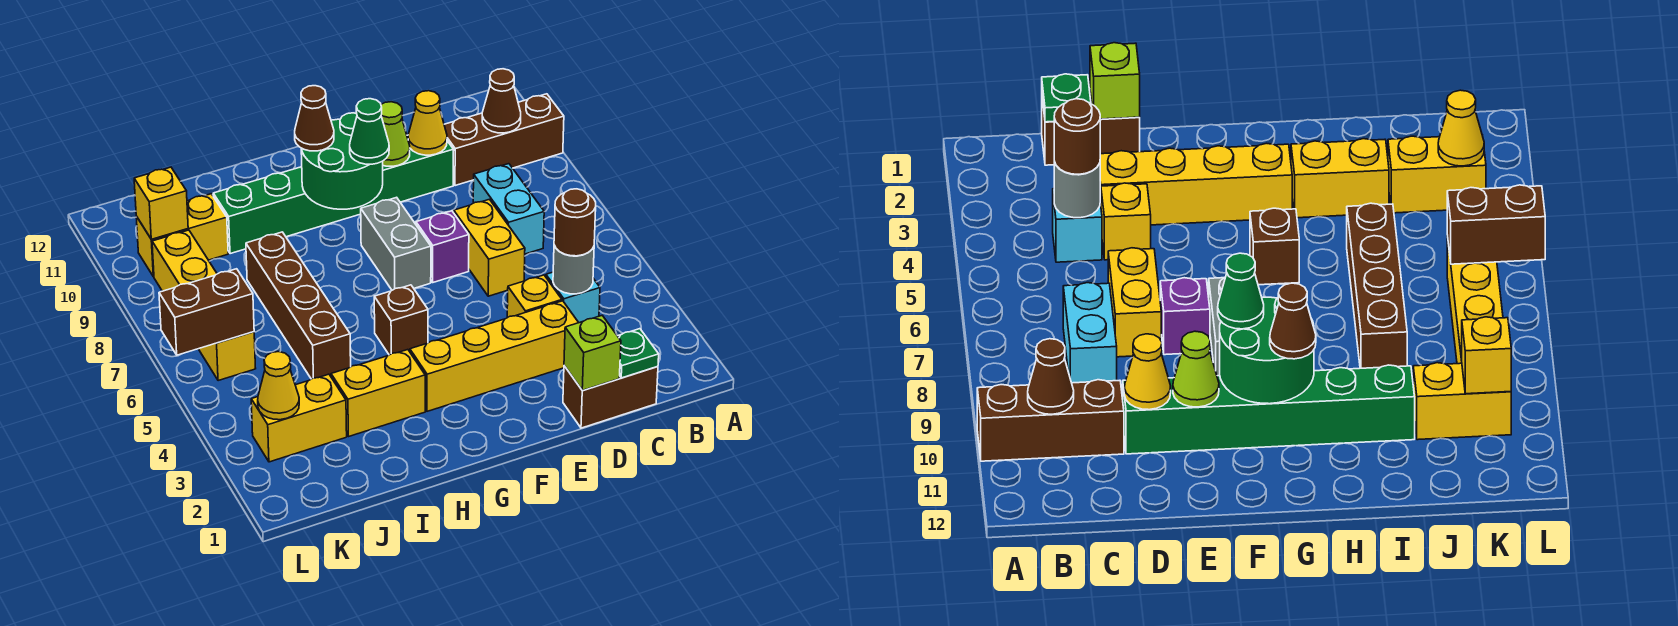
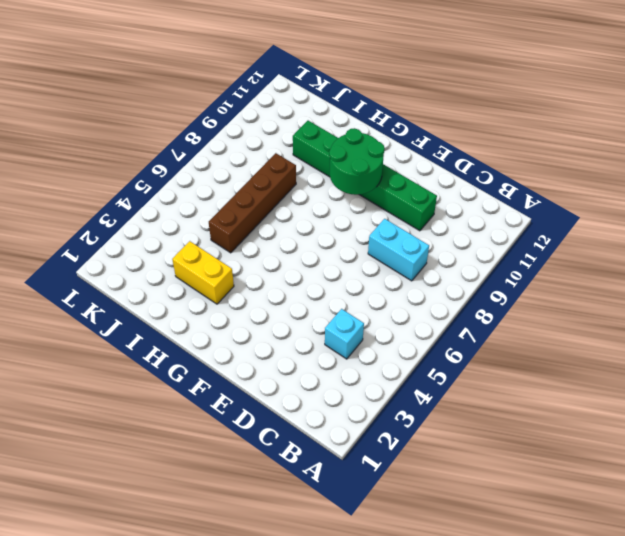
cyan brick C8:D8 level 1 -> cyan brick C7:C8 level 1
none -> brown brick A10:C10 level 1
none -> brown brick C1:D1 level 1
none -> yellow brick D3:G3 level 1

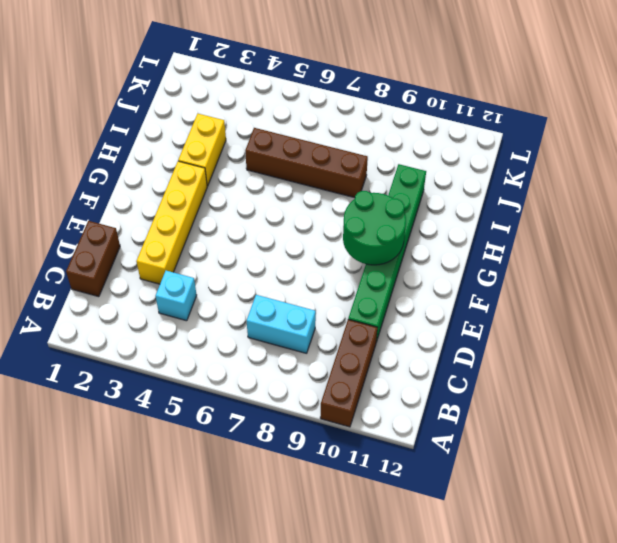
none -> yellow brick D4 level 1
none -> yellow brick D6:D7 level 1
none -> purple brick E7 level 1

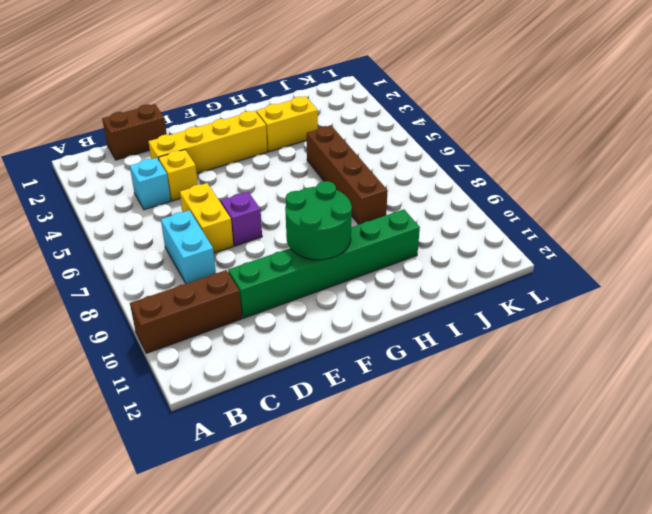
none -> grey brick F7:F8 level 1
none -> brown brick G5 level 1
none -> yellow brick J3:K3 level 1

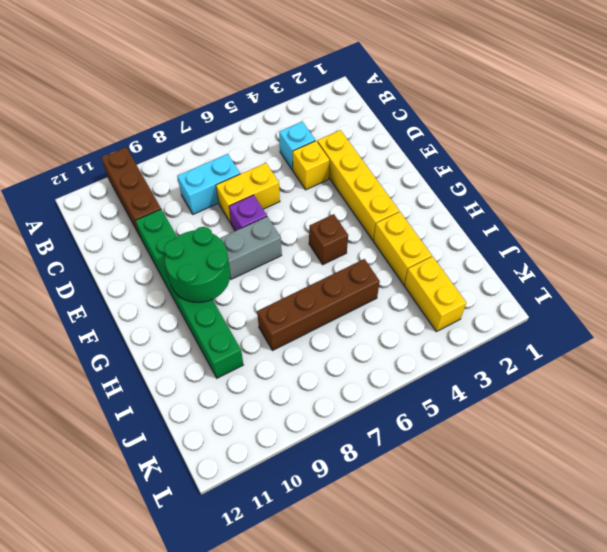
none -> brown brick C1:D1 level 1
none -> yellow brick J10:K10 level 1
none -> yellow brick K6:K9 level 1

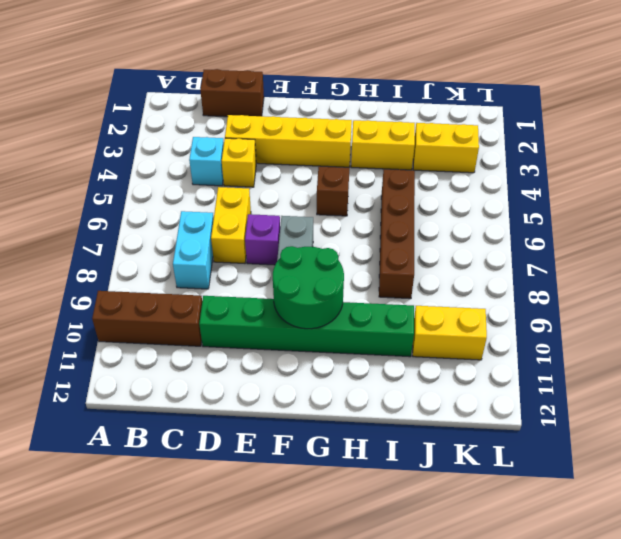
none -> yellow brick K6:K9 level 1
none -> brown cone B10 level 2
none -> green plate C1 level 2

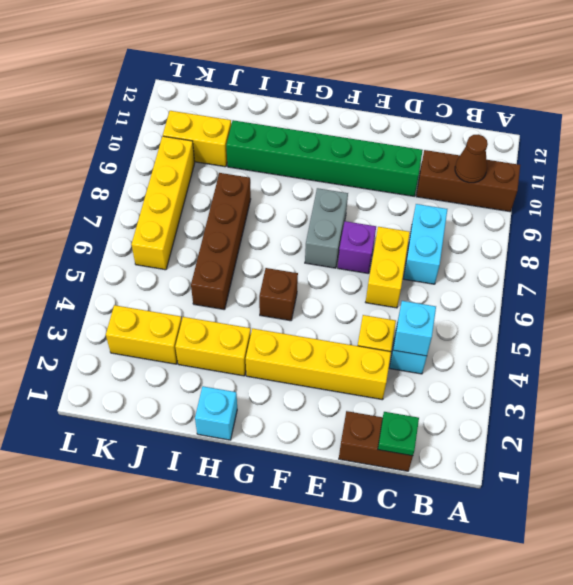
cyan brick C4 level 2 -> grey round brick C4 level 2
cyan brick H1 level 1 -> none
none -> lime brick D1 level 2
none -> yellow cone D10 level 2
none -> lime cone E10 level 2

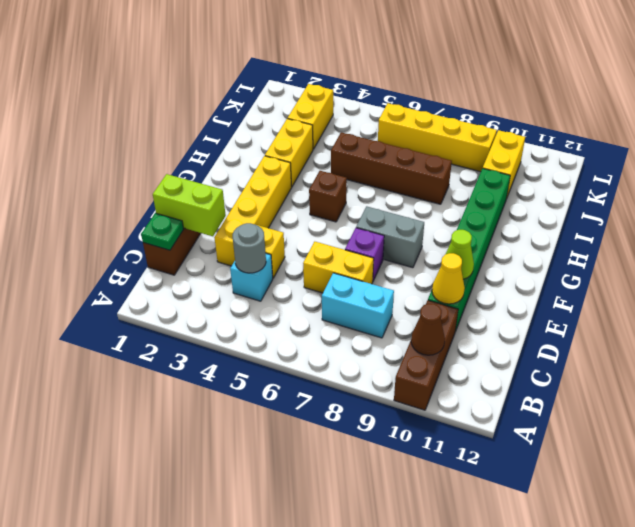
lime brick D1:D2 level 2 -> lime brick D1 level 2
none -> green round brick F9:G10 level 2
none -> yellow cone K3 level 2
none -> brown brick K6:L6 level 2

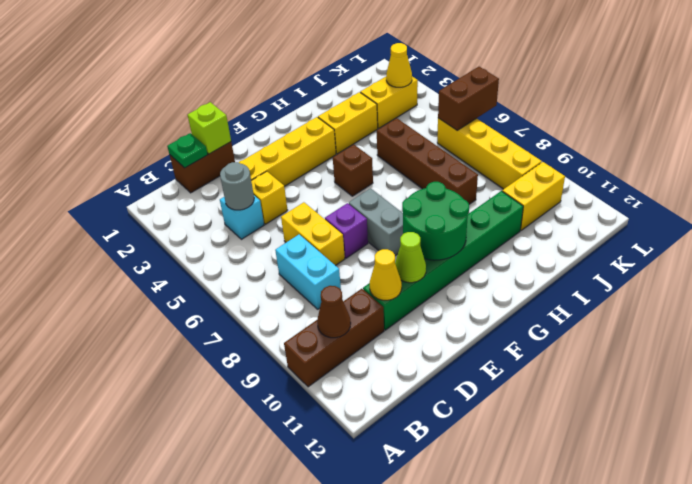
none -> yellow brick K10 level 2
none -> brown round brick C4 level 3
none -> green cone F9 level 3

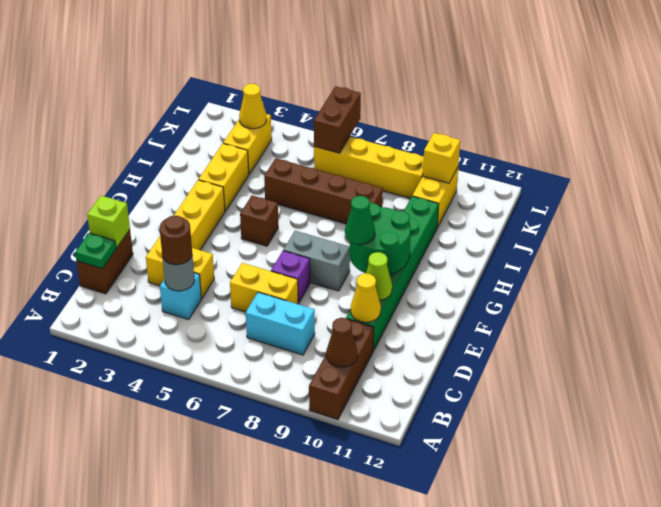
none -> brown cone G10 level 3

